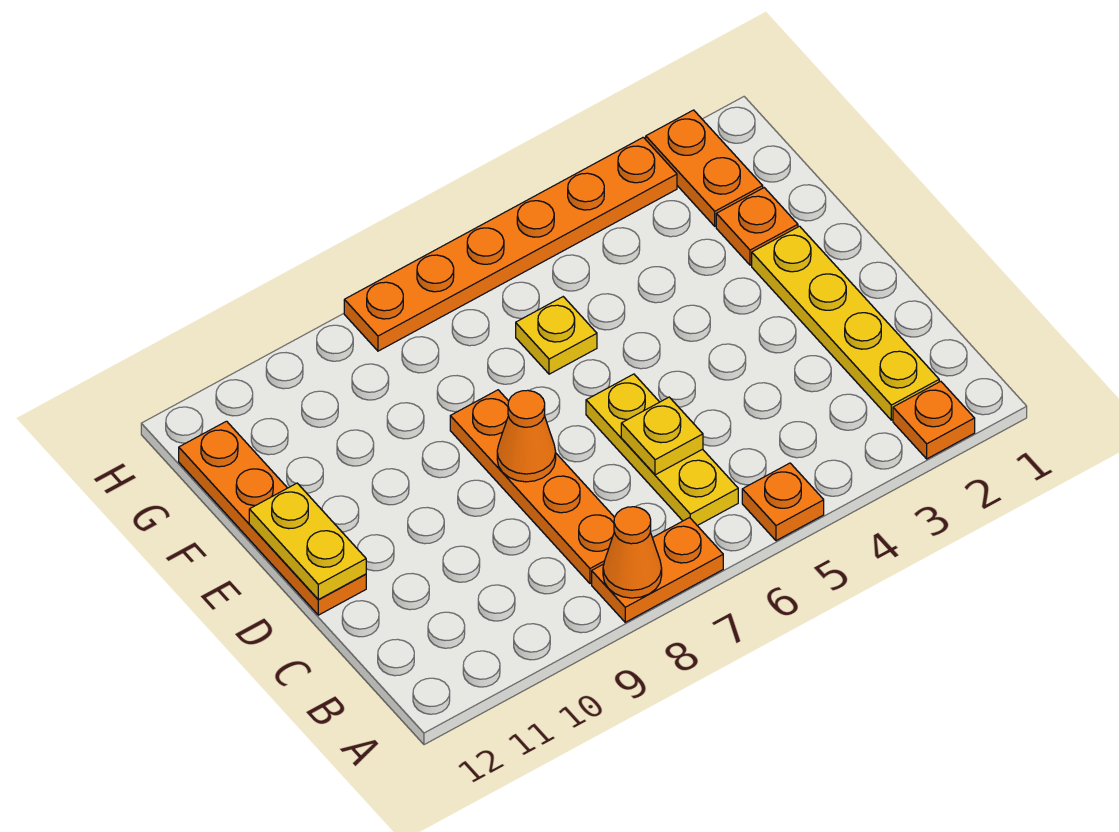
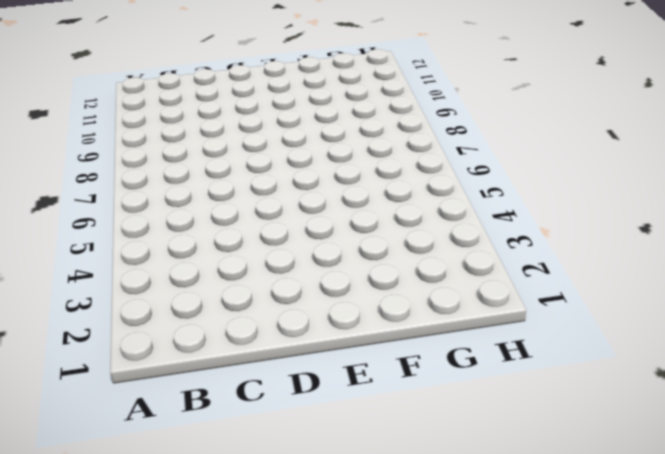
none -> orange plate A2 level 1
none -> orange plate A5 level 1
none -> orange plate A7:A8 level 1

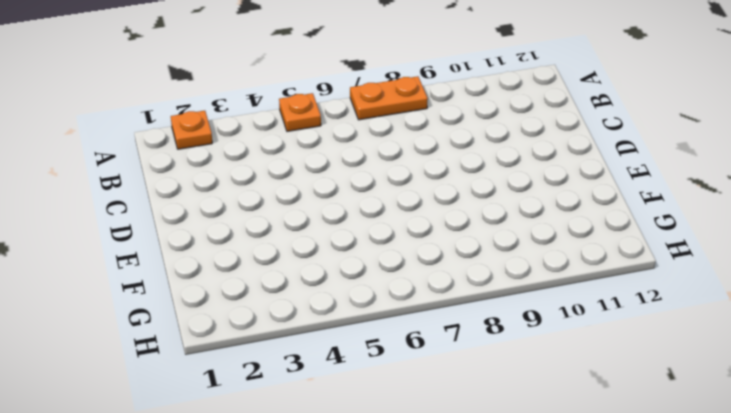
none -> yellow plate B2:E2 level 1
none -> yellow plate B6:D6 level 1
none -> orange plate B8:E8 level 1

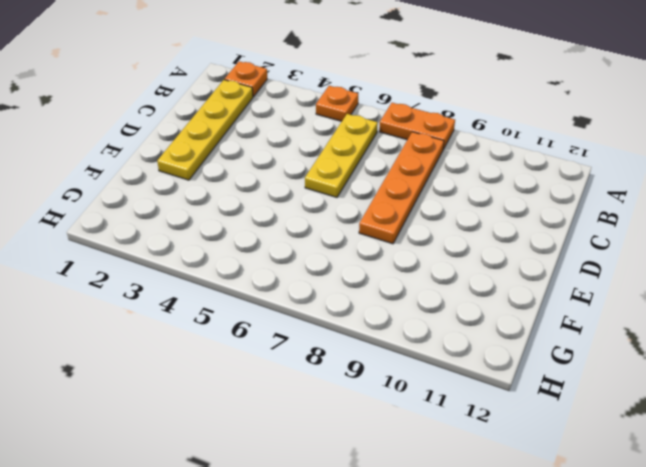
none -> orange plate D12:G12 level 1
none -> orange plate F2 level 1
none -> yellow plate F6 level 1

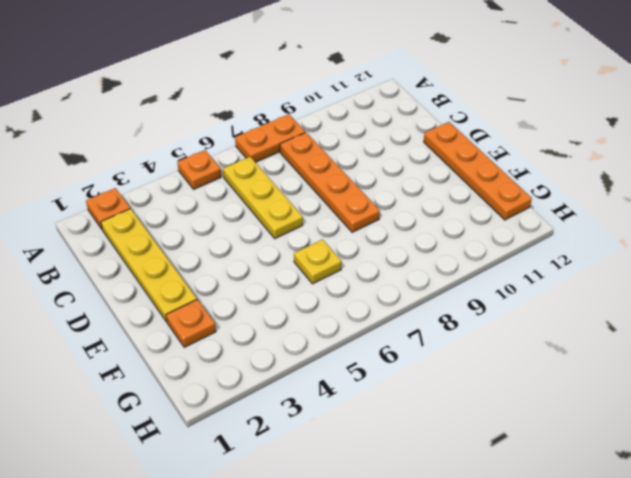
none -> orange plate G2:H2 level 1
none -> orange plate H3:H8 level 1
none -> orange cone A8 level 2

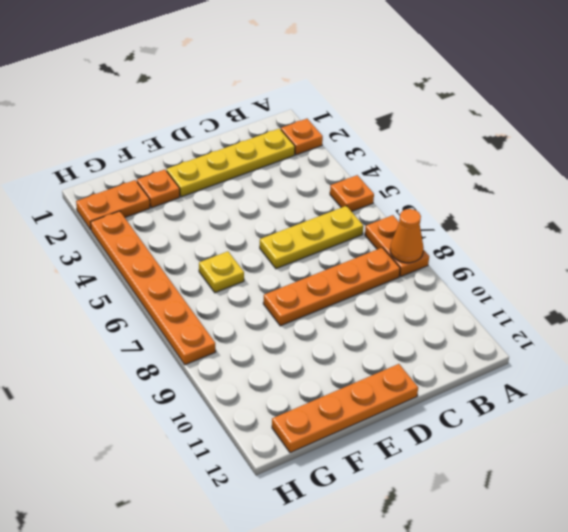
none -> yellow plate C6 level 2
none -> orange cone D8 level 2
none -> yellow plate D12:E12 level 2

